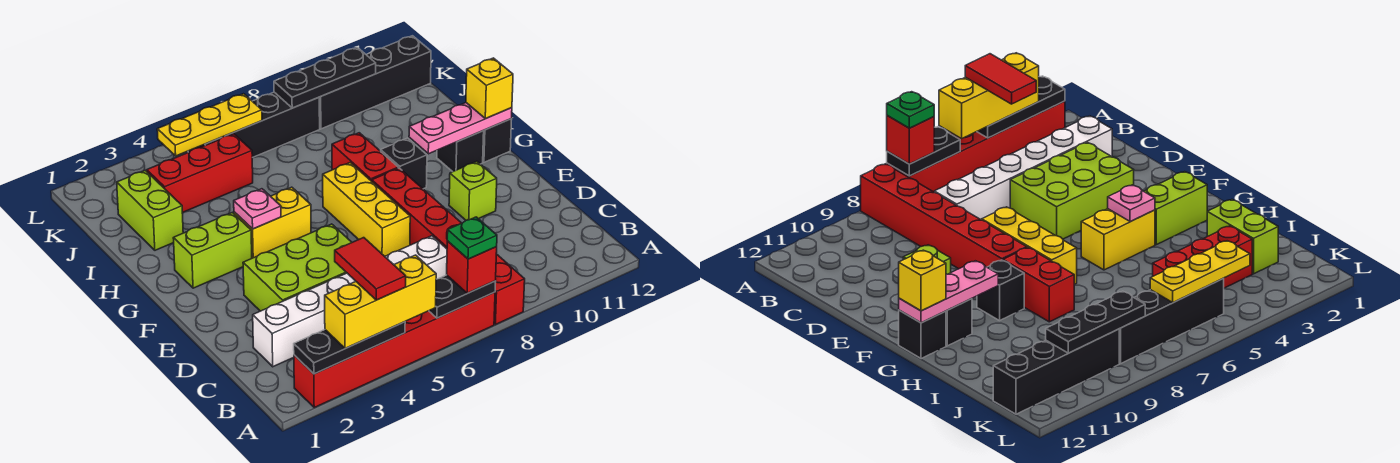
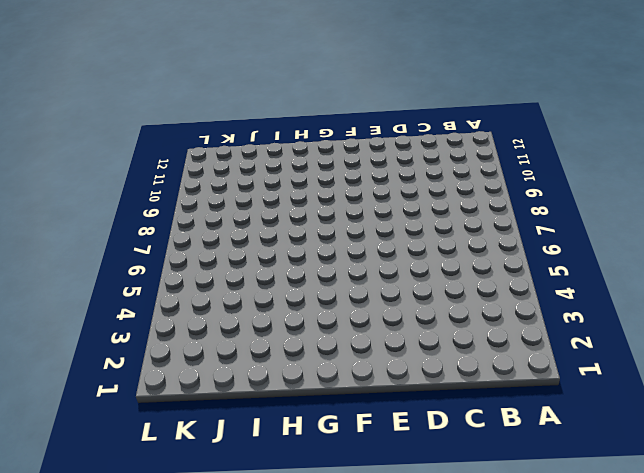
none -> red brick A2:A7 level 1
none -> red brick A8:F8 level 1
none -> white brick C2:C7 level 1

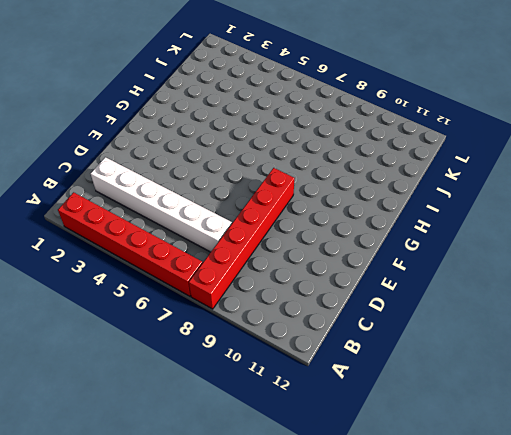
none -> lime brick D3:E5 level 1
none -> yellow brick E7:G7 level 1
none -> lime brick E10 level 1

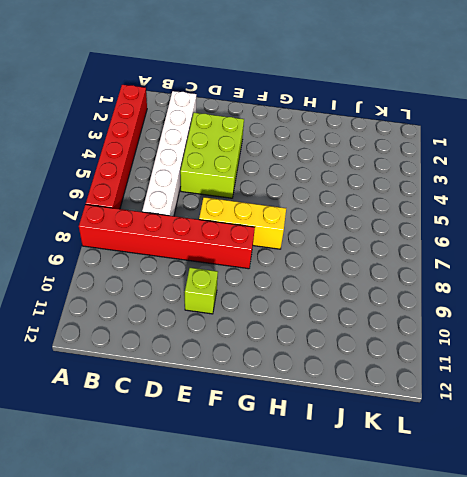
none -> lime brick G2:G3 level 1
none -> yellow brick G4:G5 level 1
none -> red brick G8:H8 level 1

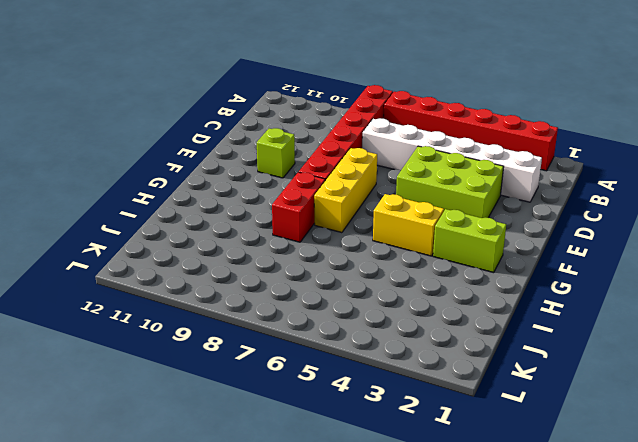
none -> black brick G9 level 1
none -> black brick G11 level 1
none -> black brick G12 level 1

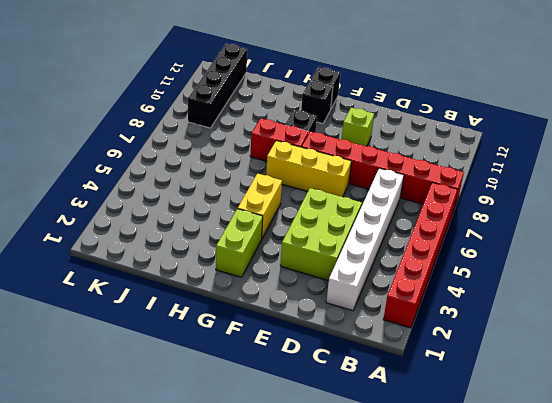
none -> lime brick I2:J2 level 1
none -> red brick J3:J5 level 1
none -> black brick K5:K8 level 1

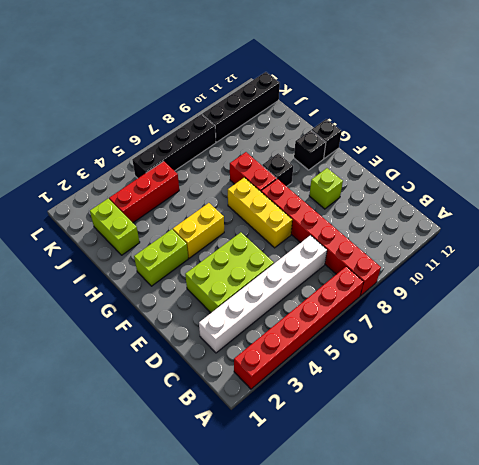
none -> black plate A2:A4 level 2
none -> black plate A6:A7 level 2
none -> pink plate G4 level 2

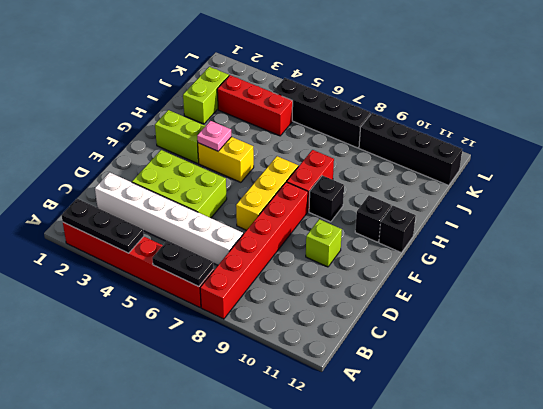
none -> pink plate G10:G12 level 2
none -> yellow plate K4:K6 level 2
none -> black plate K8:K10 level 2

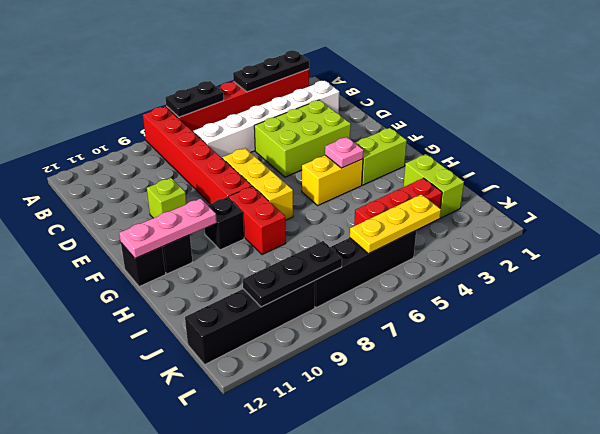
none -> yellow brick A3:A5 level 3
none -> red brick A7 level 3
none -> yellow brick G12 level 3

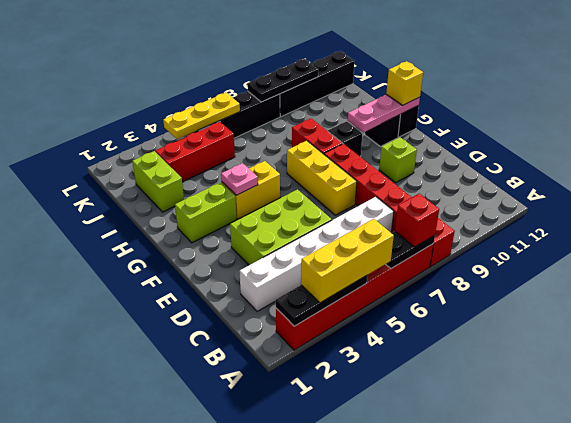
none -> red tile A4:B4 level 4
none -> green plate A7 level 4

